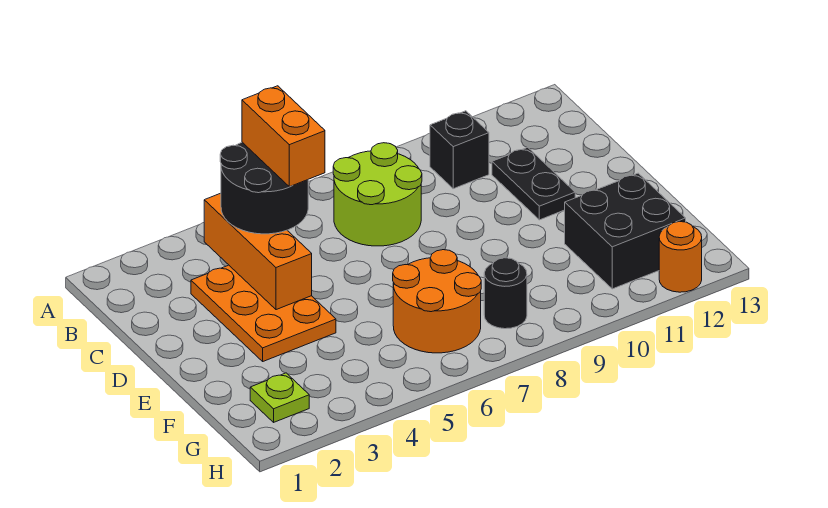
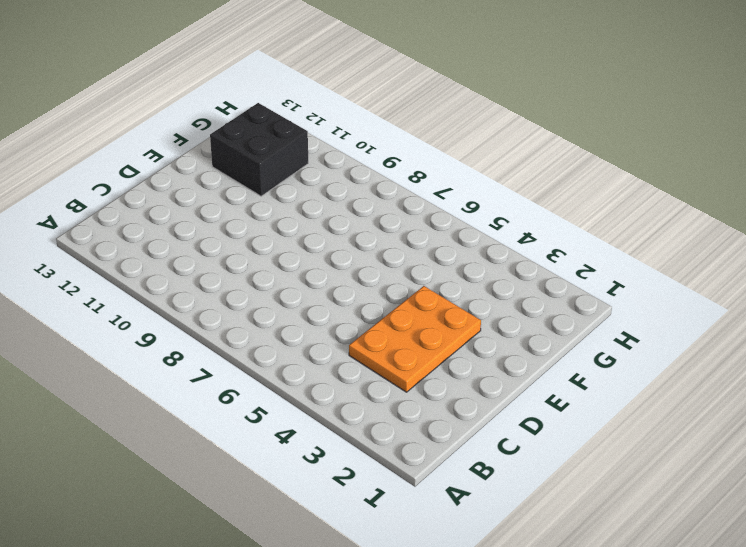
none -> lime round brick B7:C8 level 1
none -> black brick B10 level 1
none -> black plate C11:D11 level 1

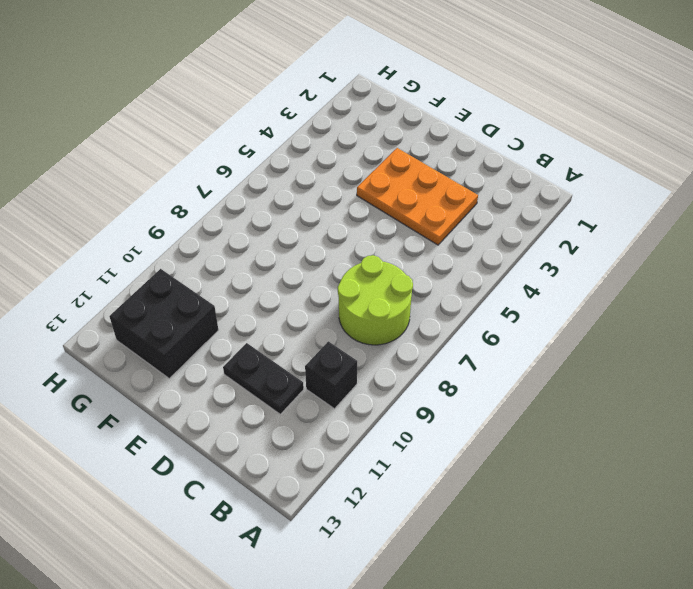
none -> orange round brick F6:G7 level 1
none -> lime plate G2 level 1
none -> black round brick G8 level 1

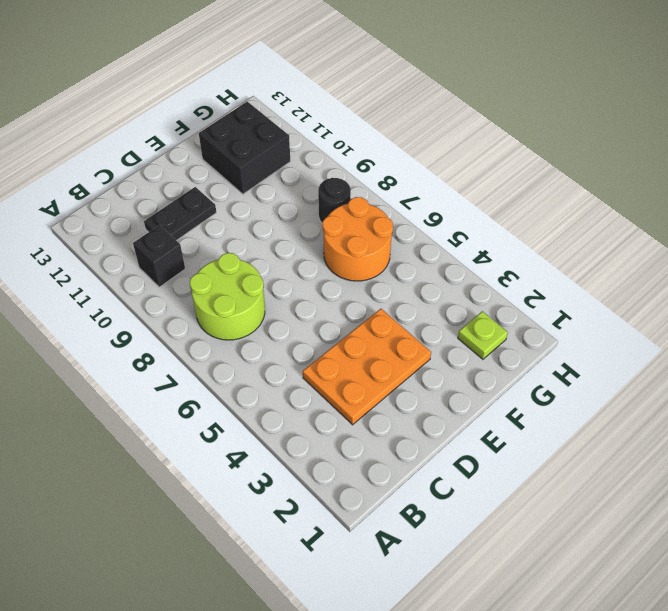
none -> orange round brick H12 level 1
none -> orange brick B4:D4 level 2
none -> black round brick B4:C5 level 3

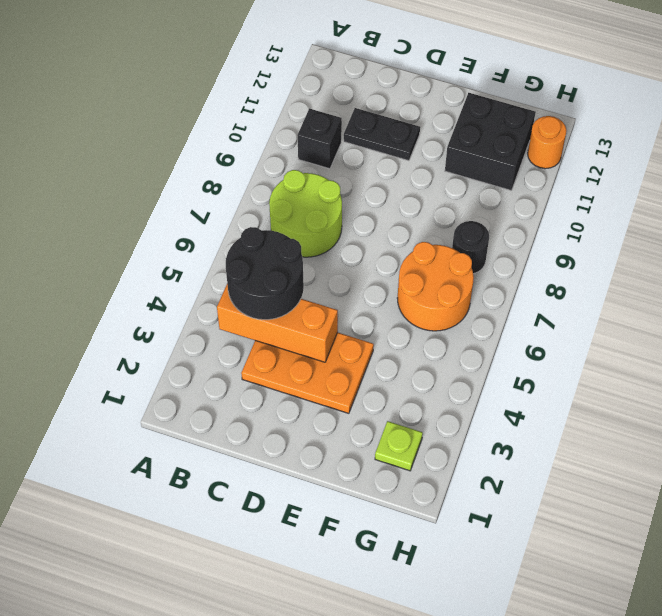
none -> orange brick B5:C5 level 4

